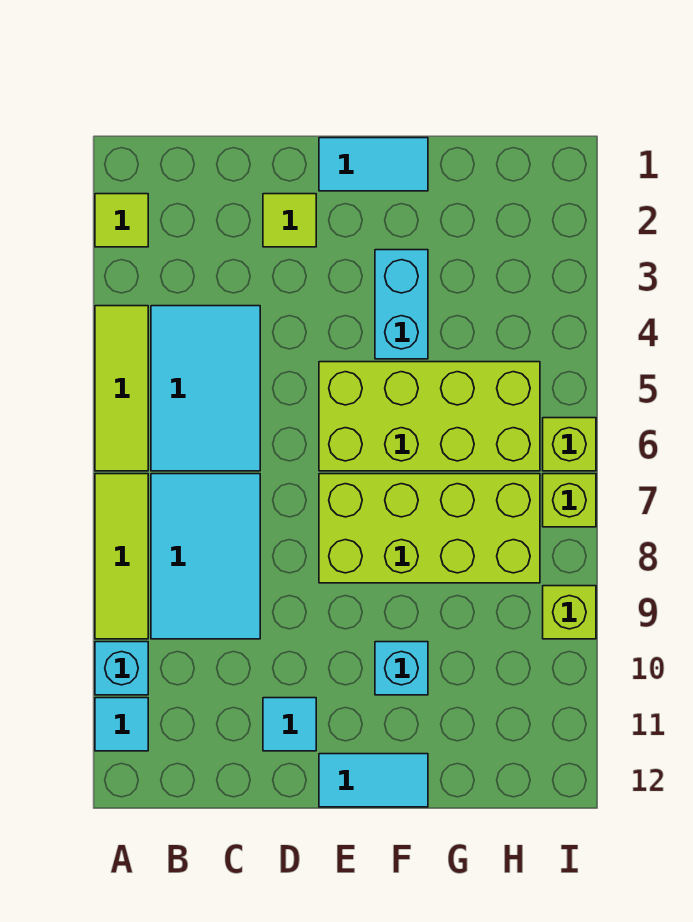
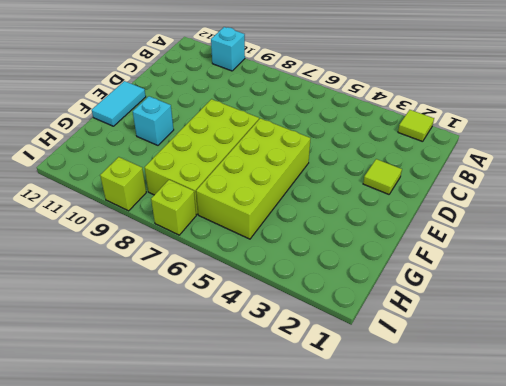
none -> lime tile A4:A6 level 1
none -> lime tile A7:A9 level 1
none -> cyan tile A11 level 1

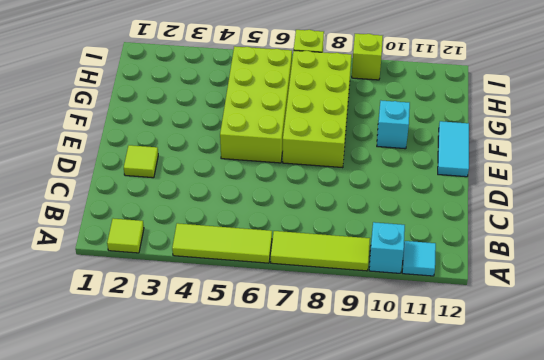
none -> cyan tile B4:C6 level 1
none -> cyan tile B7:C9 level 1
none -> cyan tile D11 level 1

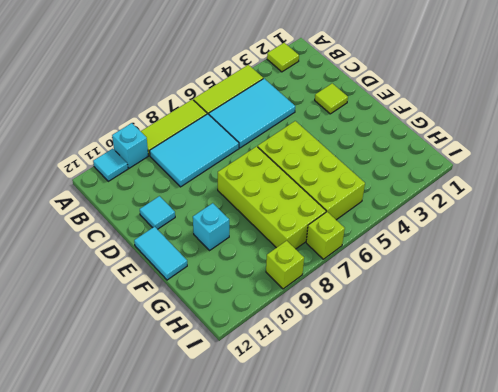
none -> cyan tile E1:F1 level 1
none -> cyan brick F3:F4 level 1
none -> lime brick I6 level 1

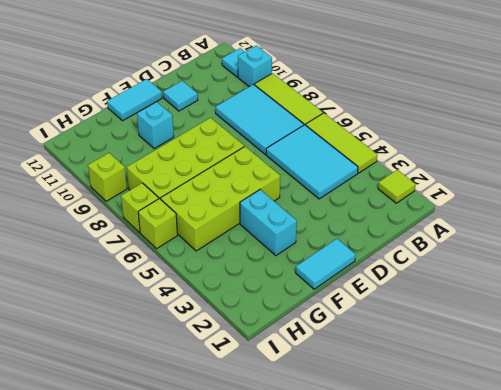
none -> lime tile D2 level 1

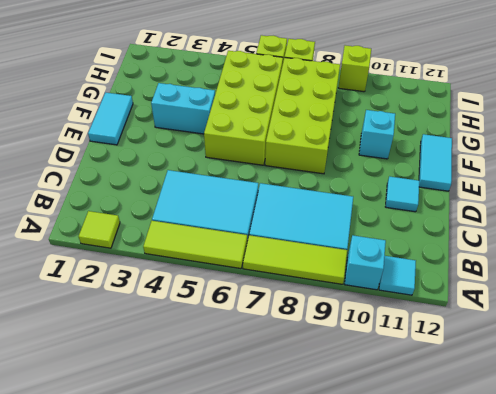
none -> lime tile D2 level 1

